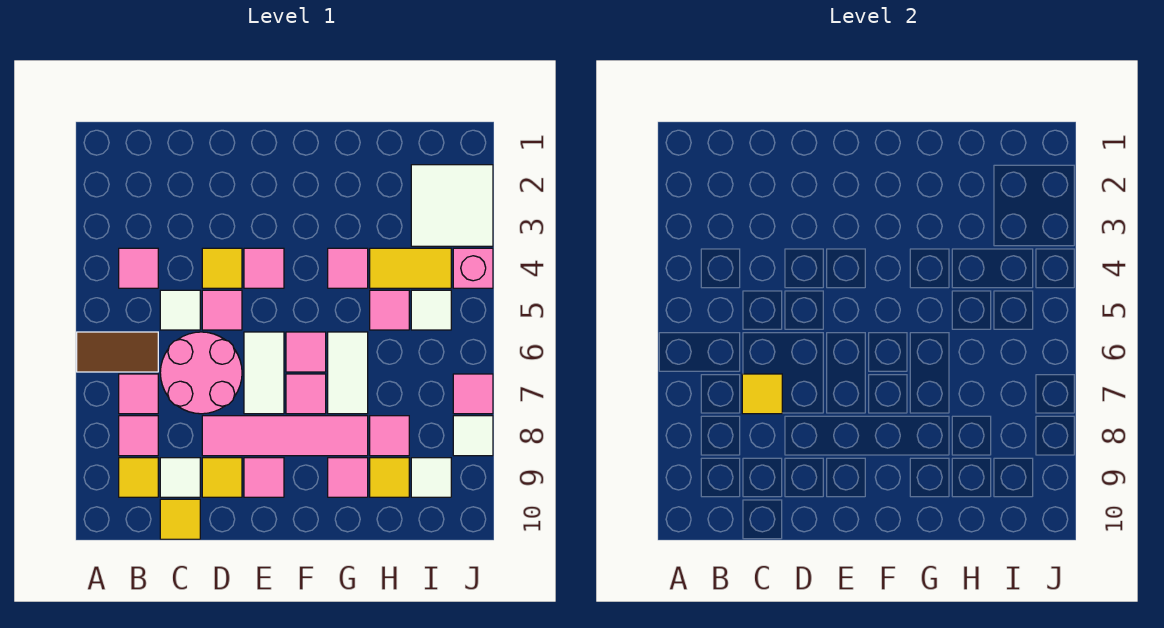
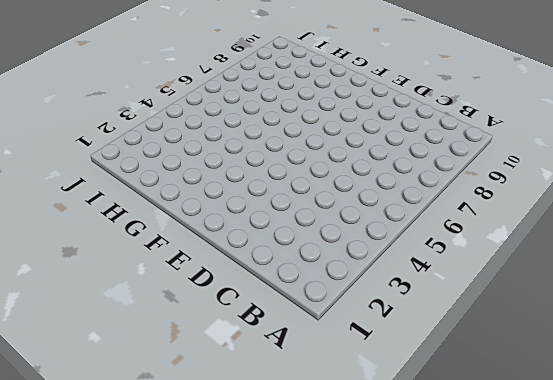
none -> brown tile A6:B6 level 1
none -> pink tile B4 level 1
none -> pink tile B7 level 1
none -> pink tile B8 level 1

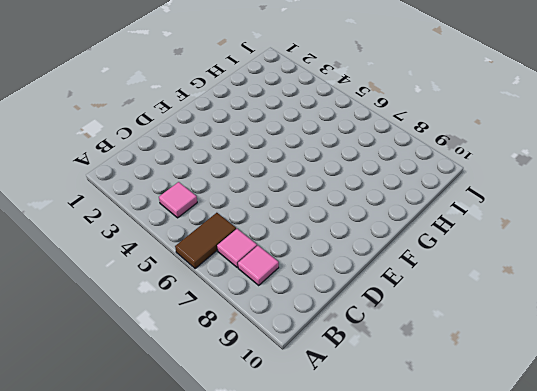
none -> yellow tile B9 level 1
none -> white tile C5 level 1
none -> pink round brick C6:D7 level 1
none -> white tile C9 level 1

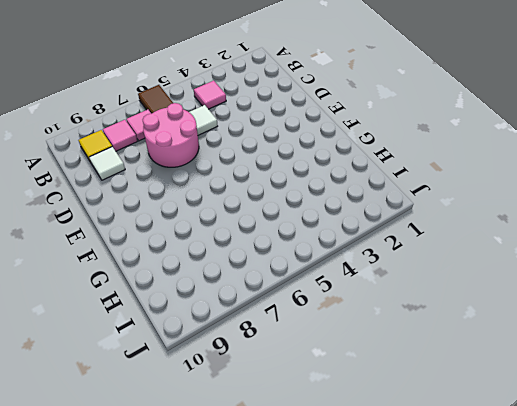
none -> yellow tile C10 level 1
none -> yellow tile D4 level 1
none -> pink tile D5 level 1
none -> pink tile D8:G8 level 1

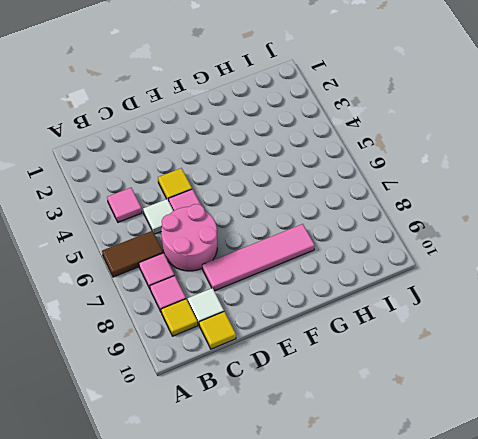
none -> yellow tile D9 level 1
none -> pink tile E4 level 1
none -> white tile E6:E7 level 1
none -> pink tile E9 level 1

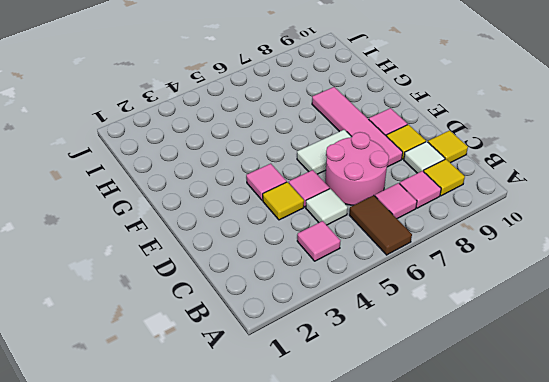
none -> pink tile F6 level 1
none -> pink tile F7 level 1
none -> pink tile G4 level 1
none -> white tile G6:G7 level 1

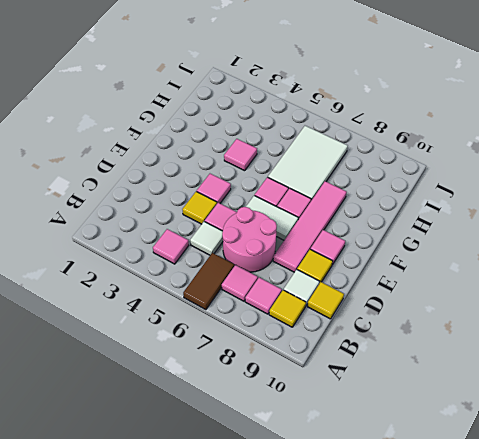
white tile G6:I7 level 1 -> white tile G6:G7 level 1
none -> pink tile G9 level 1
none -> yellow tile H4:I4 level 1
none -> pink tile H5 level 1
none -> pink tile H8 level 1

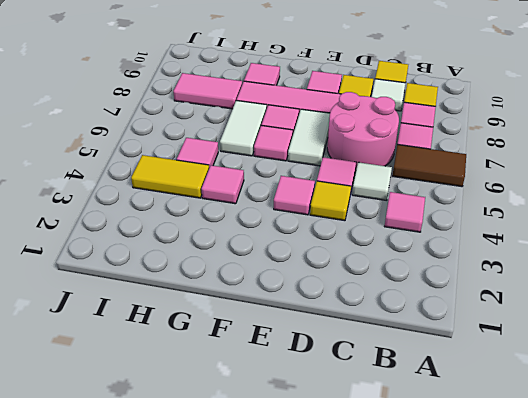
pink tile H8:I8 level 1 -> pink tile H8 level 1
none -> yellow tile H9 level 1
none -> white tile I2:J3 level 1
none -> white tile I5 level 1
none -> white tile I9 level 1

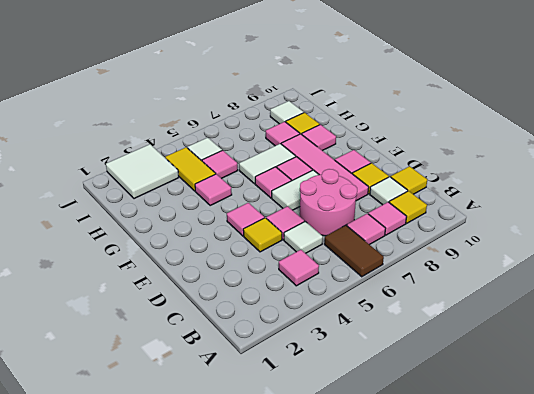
none -> pink brick J4 level 1
none -> pink tile J7 level 1
none -> white tile J8 level 1
none -> yellow tile C7 level 2

